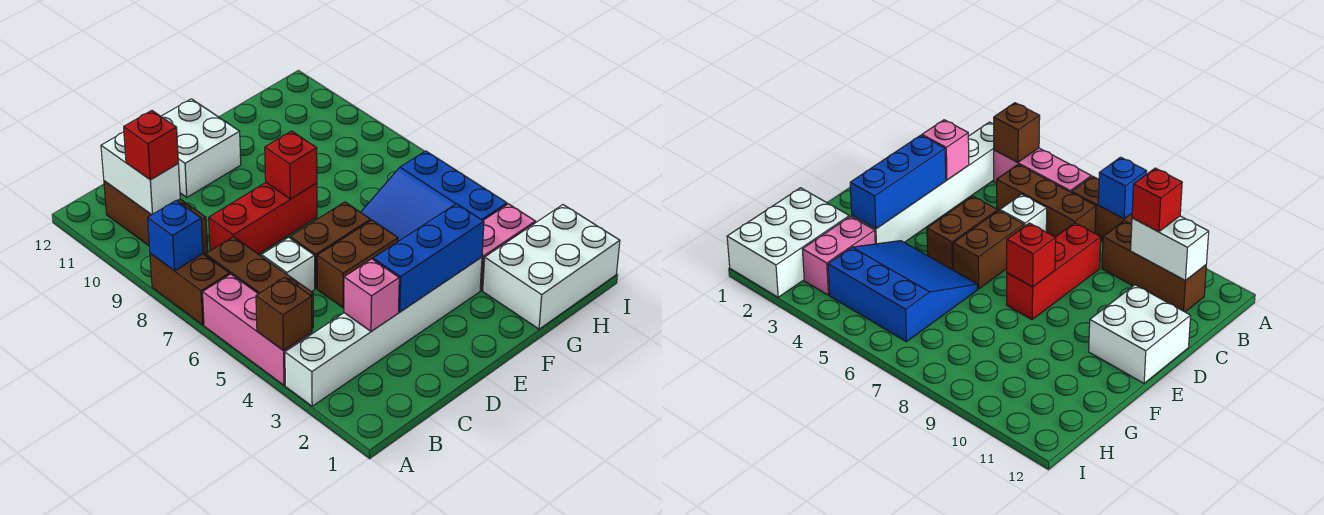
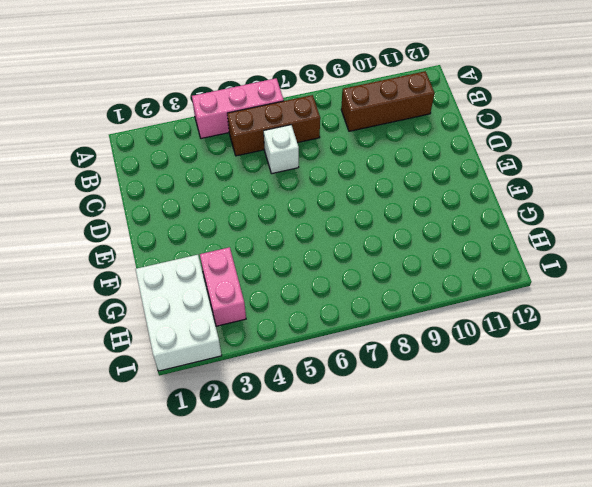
none -> white brick A3:F3 level 1
none -> brown brick A7:A8 level 1
none -> red brick C8:E8 level 1

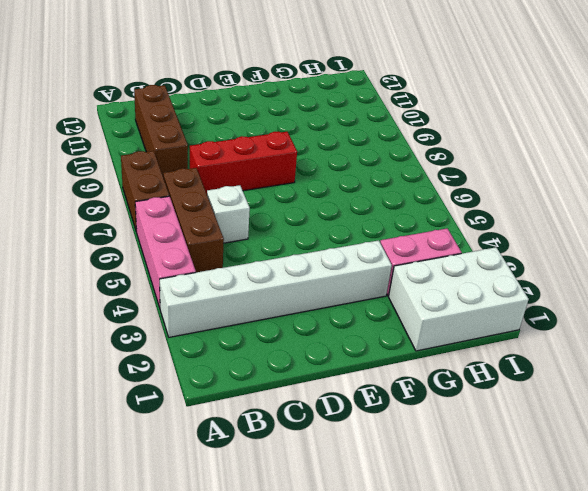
none -> brown brick D5:E5 level 1
none -> brown brick D6:E6 level 1
none -> white brick D11:E12 level 1

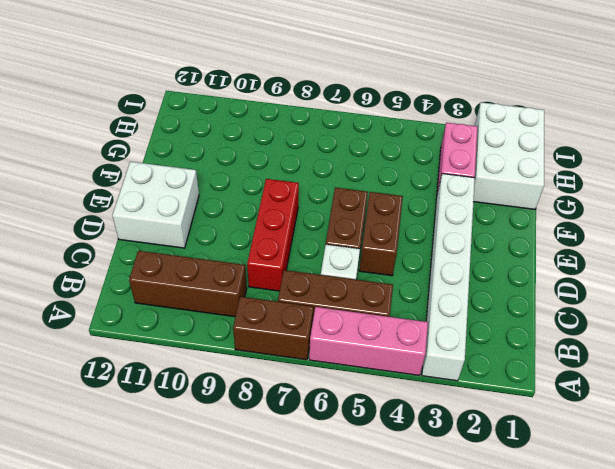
none -> blue slope F4:H6 level 1 top H
none -> brown brick A4 level 2
none -> blue brick A8 level 2

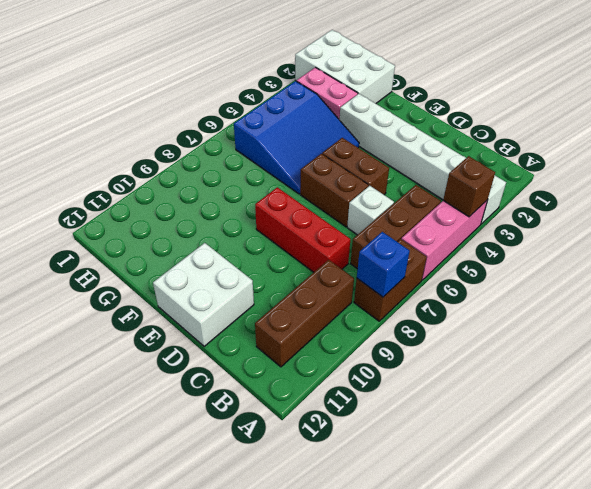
none -> white brick B10:B11 level 2
none -> pink brick C3 level 2
none -> blue brick D3:F3 level 2

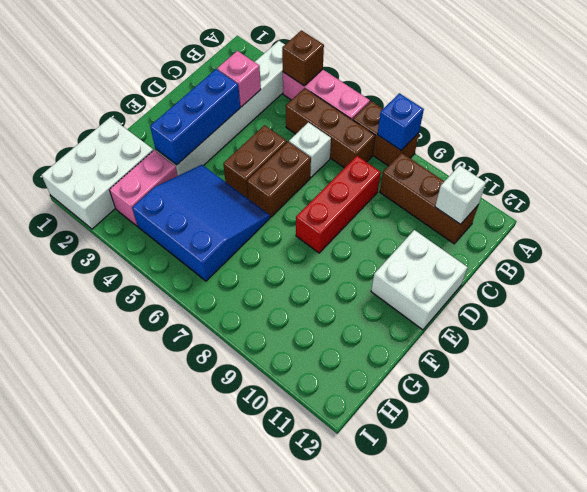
white brick B11 level 2 -> white brick B10:B11 level 2
none -> red brick E8 level 2
none -> red brick B10 level 3

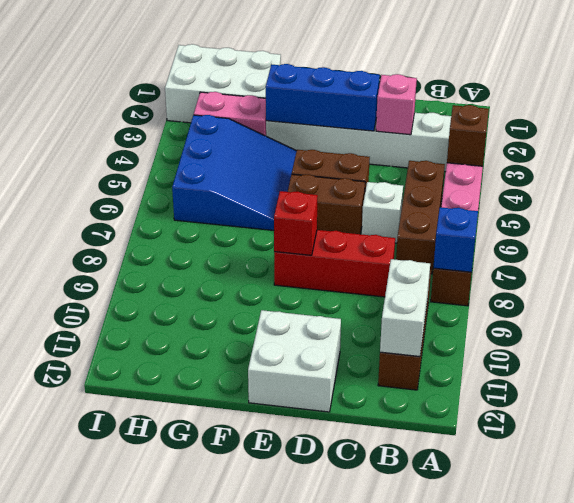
none -> red brick B10 level 3

